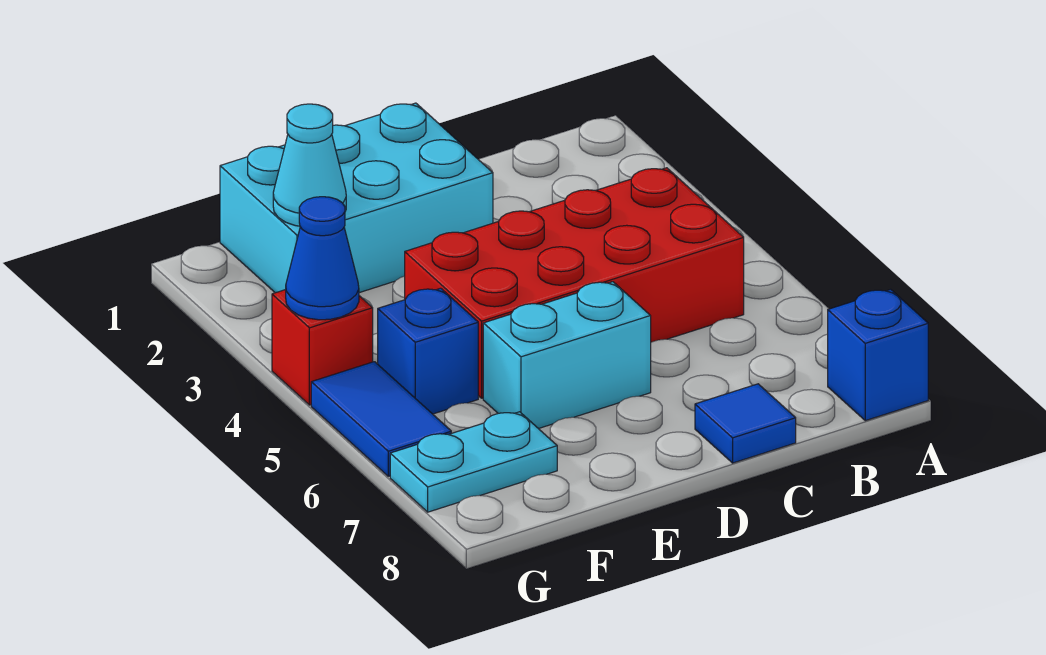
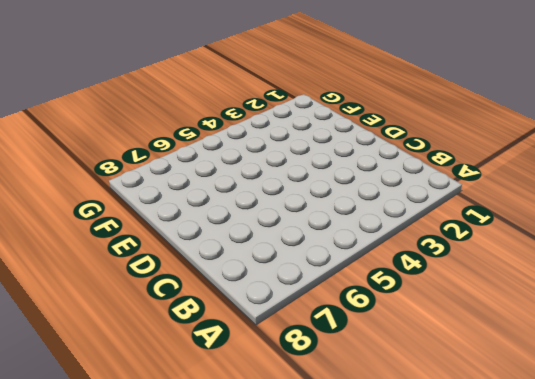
none -> blue brick A8 level 1
none -> red brick B4:E5 level 1

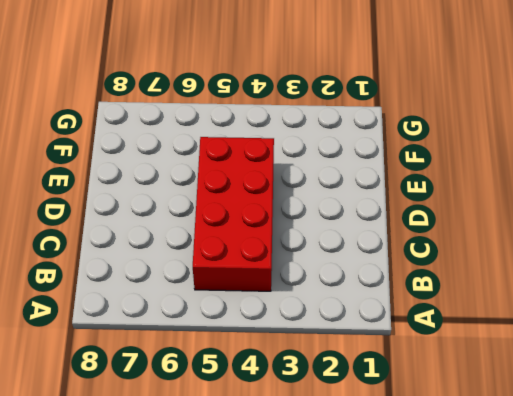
none -> blue brick A8 level 1
none -> blue tile C8 level 1

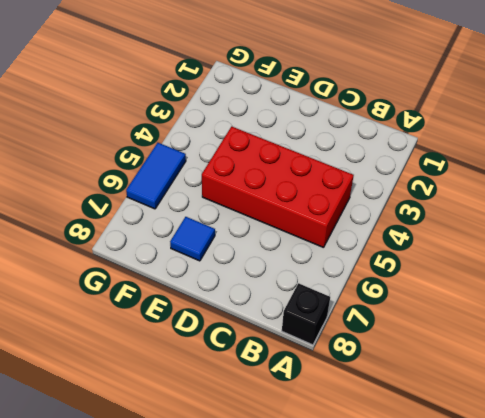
black brick A8 level 1 -> blue brick A8 level 1
blue tile E7 level 1 -> blue tile C8 level 1
none -> cyan brick D1:F2 level 1
none -> cyan brick D6:E6 level 1

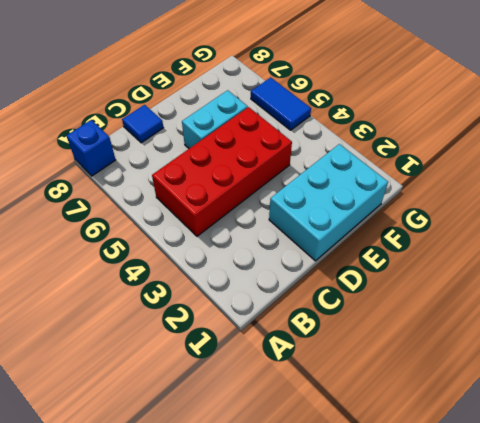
none -> blue brick F5 level 1
none -> cyan plate F7:G7 level 1

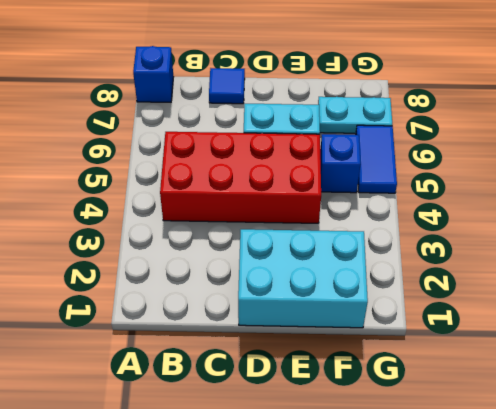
none -> red brick G4 level 1
none -> cyan cone F2 level 2

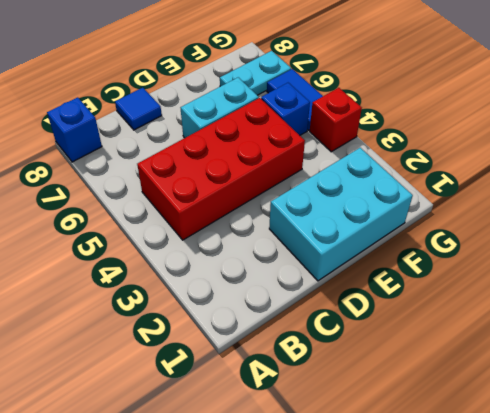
none -> cyan cone F2 level 2
none -> blue cone G4 level 2

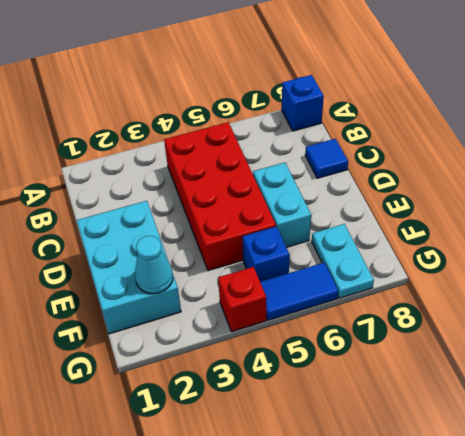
none -> blue cone G4 level 2

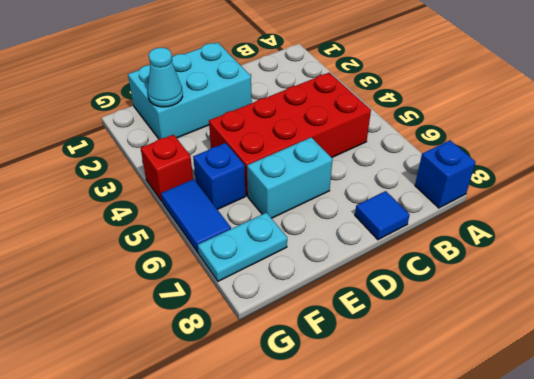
none -> blue cone G4 level 2

